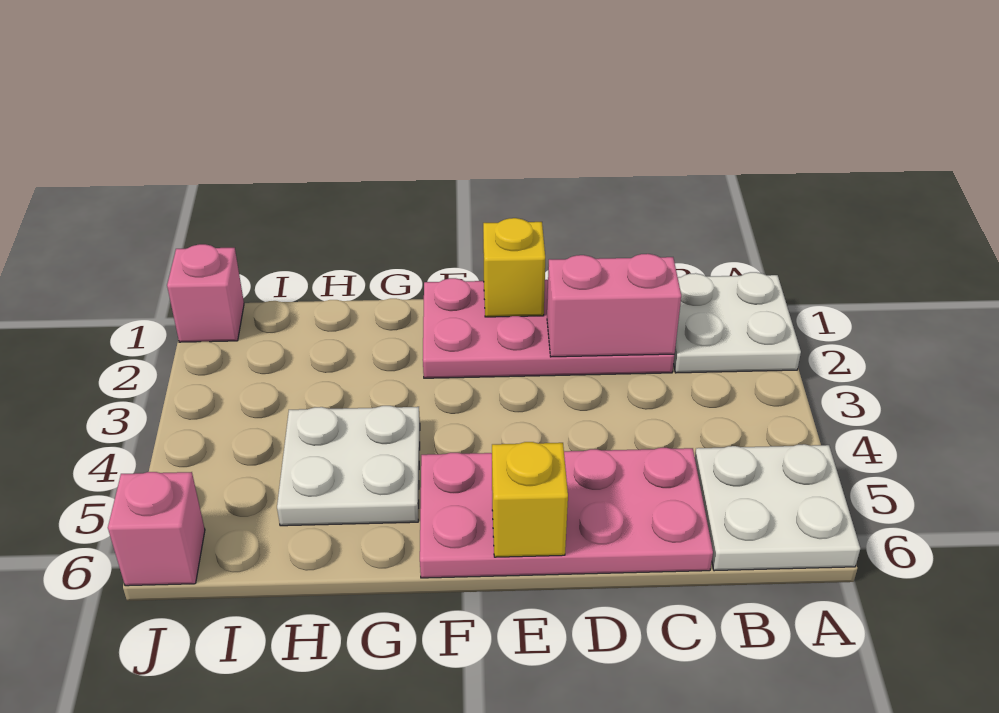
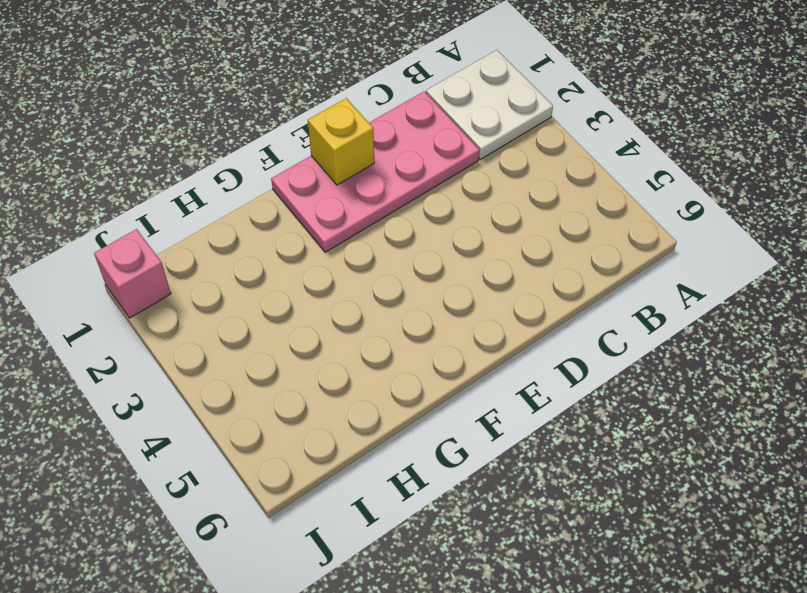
none -> white plate A5:B6 level 1
none -> pink plate C5:F6 level 1

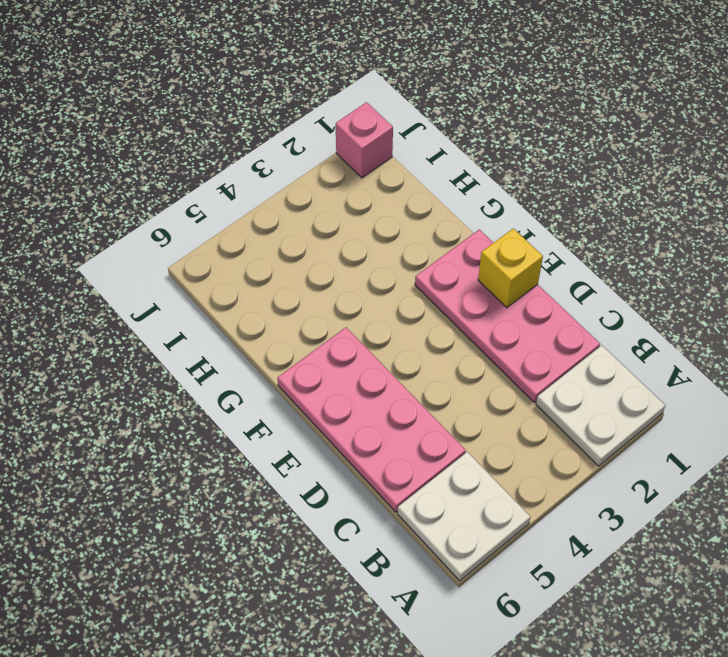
none -> white plate G4:H5 level 1
none -> pink brick J6 level 1

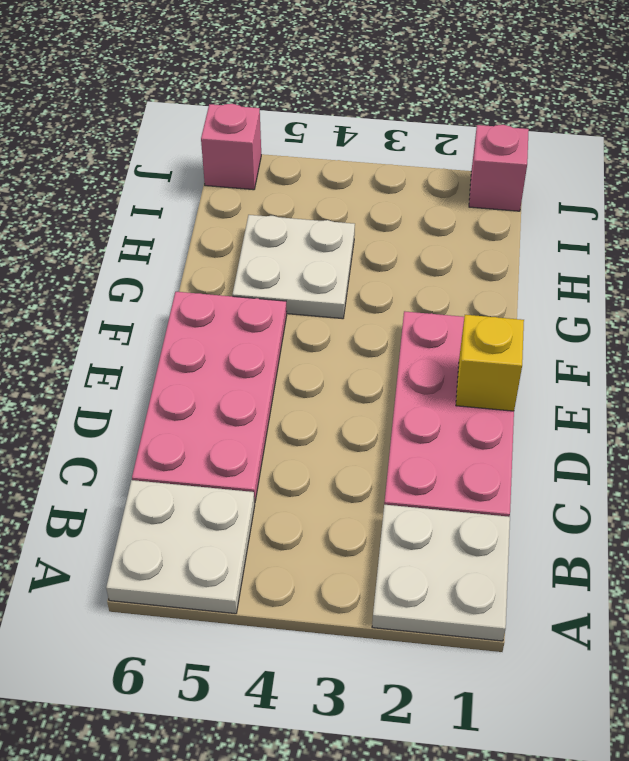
none -> pink brick C2:D2 level 2
none -> yellow brick E6 level 2

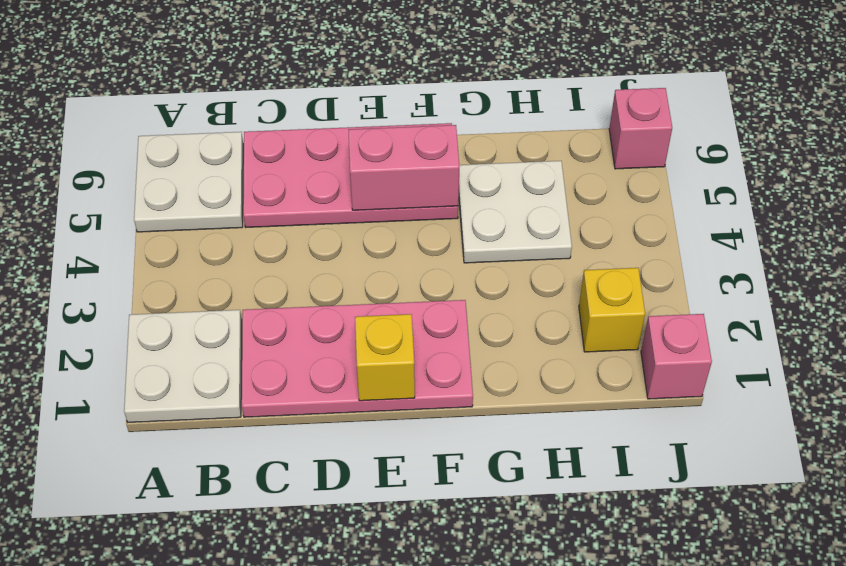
pink brick E5:F5 level 2 -> pink brick C2:D2 level 2
yellow brick I2 level 1 -> yellow brick E6 level 2

